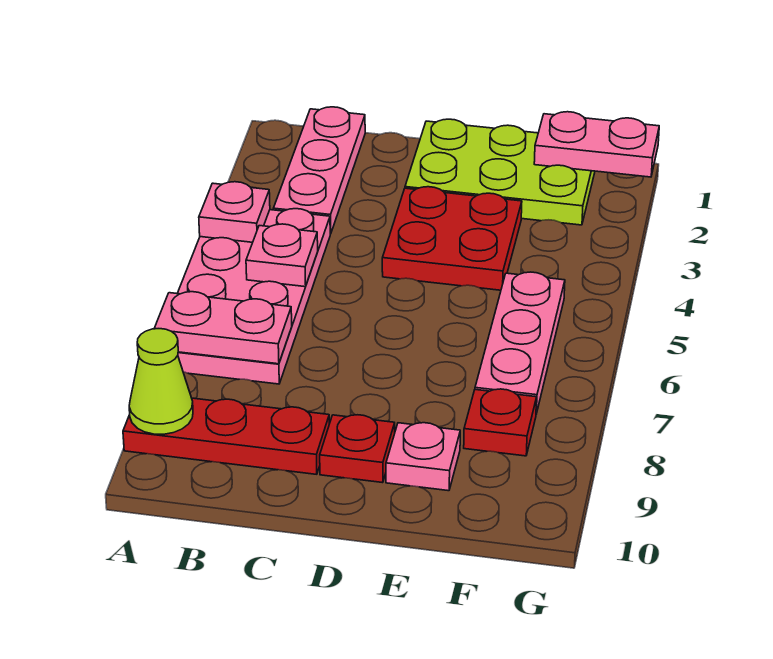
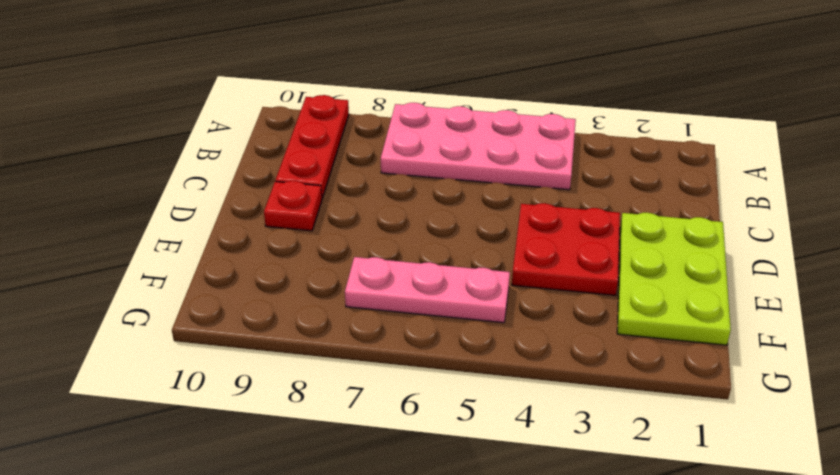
none -> pink plate B1:B3 level 1
none -> pink plate E9 level 1
none -> red plate F8 level 1

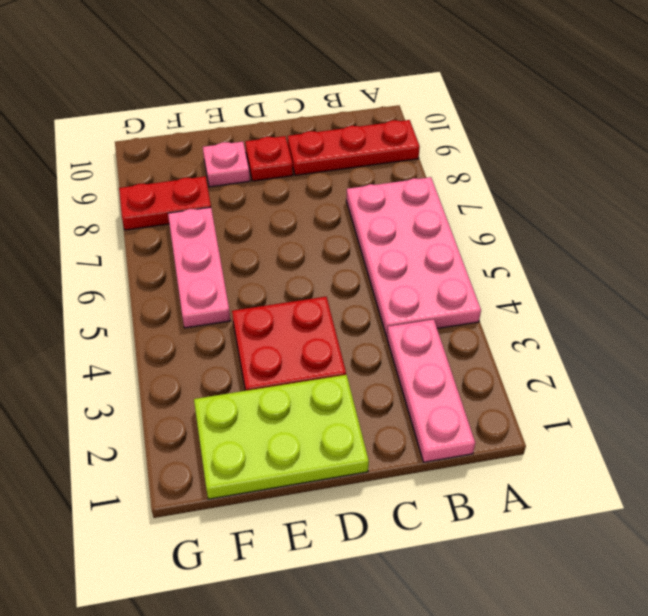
red plate F8:G8 level 1 -> red plate F8 level 1
none -> pink plate A4 level 2
none -> pink plate A7:B7 level 2
none -> lime cone A9 level 2

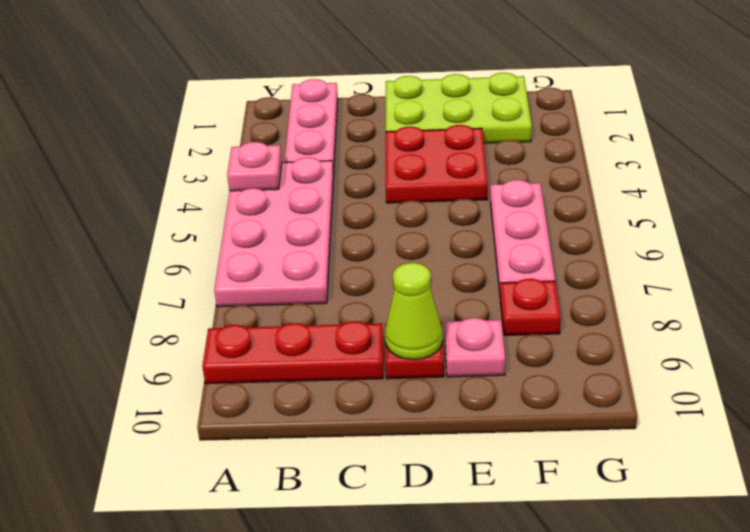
lime cone D9 level 2 -> lime cone A9 level 2
none -> pink plate A7:B7 level 2
none -> pink plate B5 level 2
none -> pink plate F1:G1 level 2

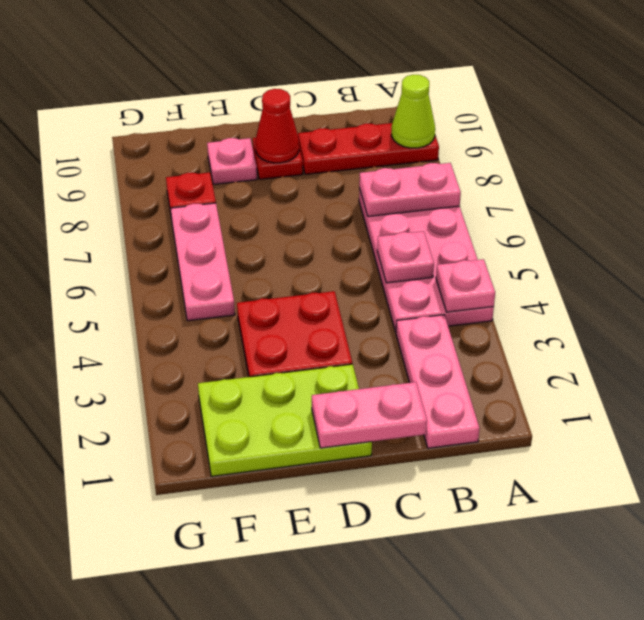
pink plate C1:D1 level 2 -> pink plate F1:G1 level 2
red cone D9 level 2 -> none

